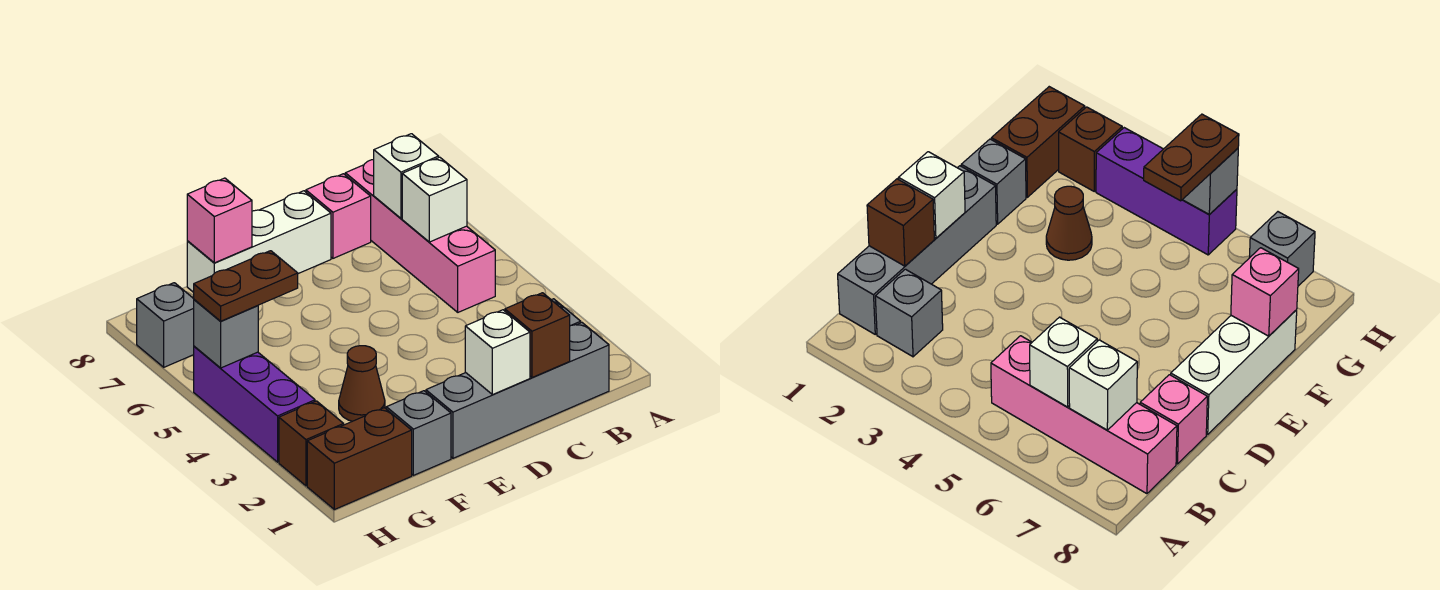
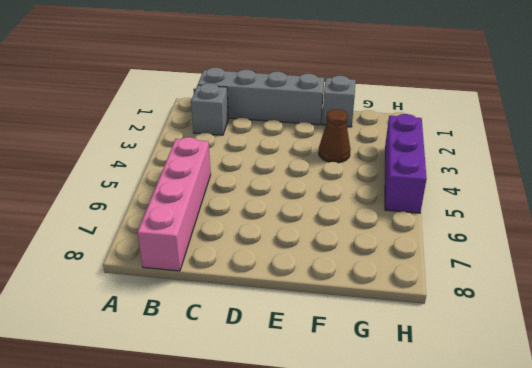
none -> pink brick C8 level 1
none -> white brick D8:F8 level 1
none -> brown brick G1:H1 level 1

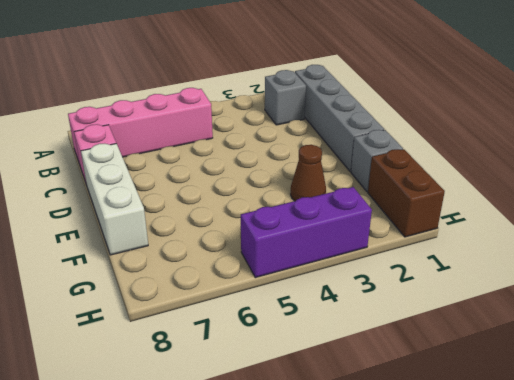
none -> brown brick H2 level 1
none -> grey brick H7 level 1
none -> white brick B6 level 2

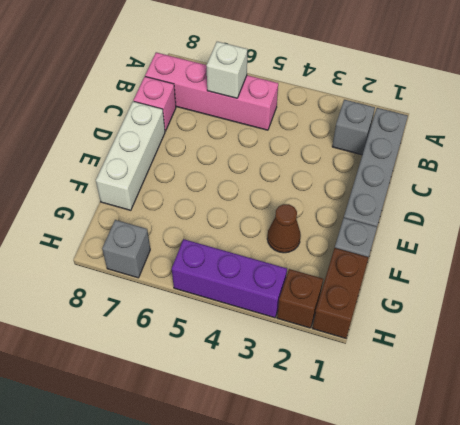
none -> white brick B7 level 2
none -> brown brick C1 level 2
none -> white brick D1 level 2

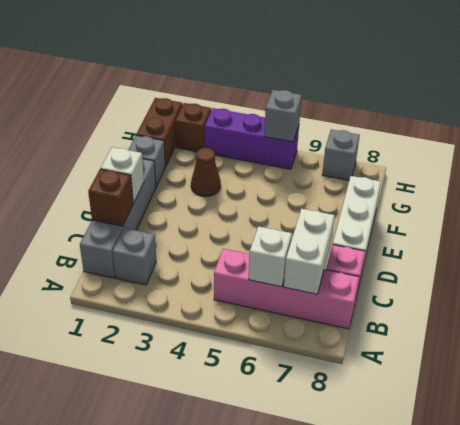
white brick B7:C7 level 2 -> white brick B7 level 2
none -> pink brick F8 level 2
none -> brown plate G5:H5 level 3

